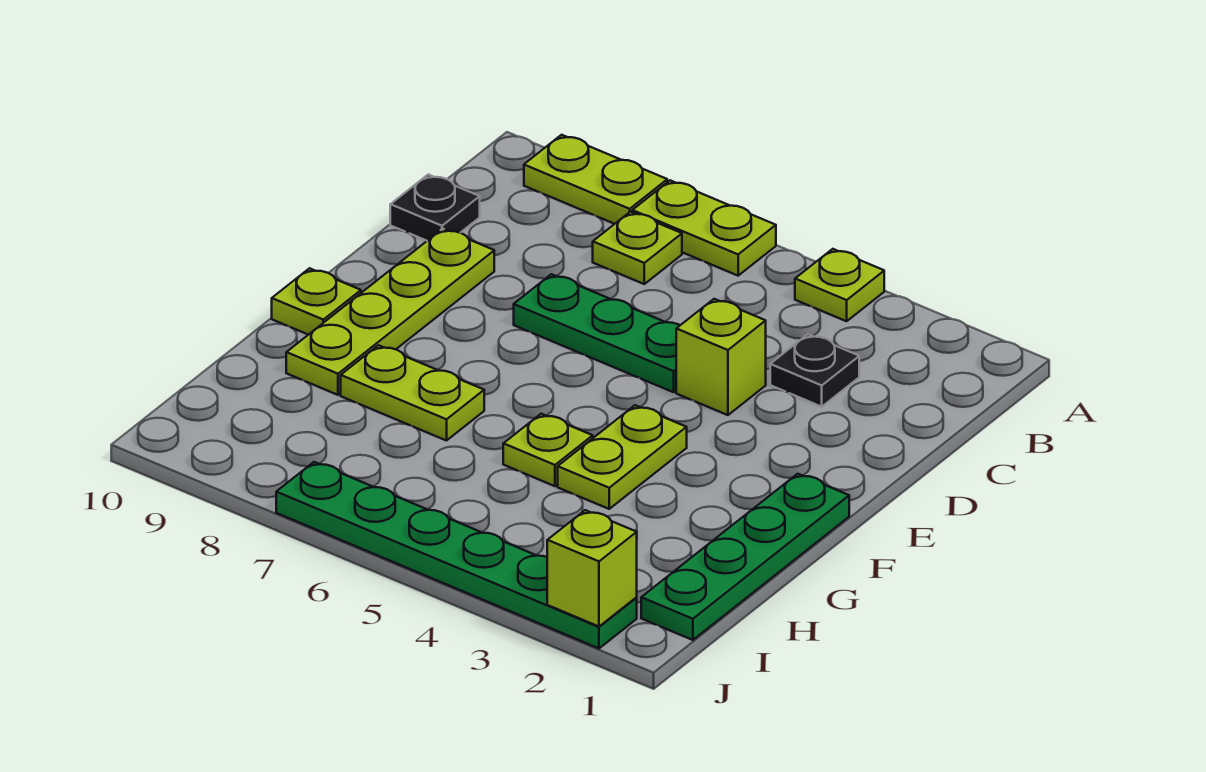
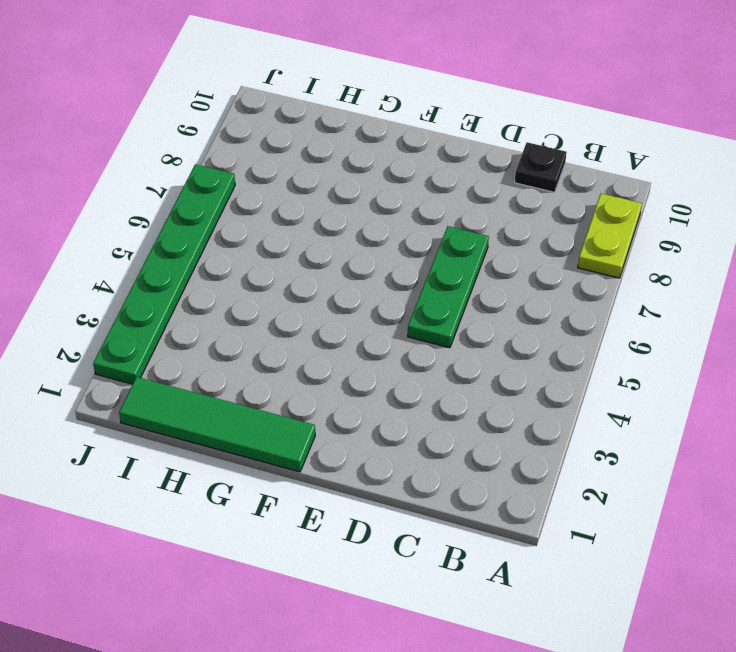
green tile F1:I1 level 1 -> green plate F1:I1 level 1
none -> lime plate A4 level 1
none -> lime plate A6:A7 level 1
none -> lime plate B7 level 1

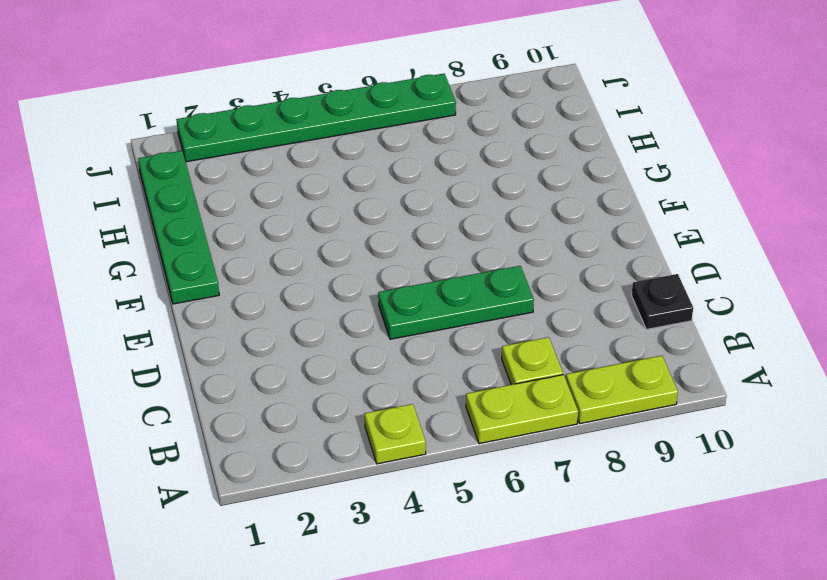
none -> black plate C3 level 1
none -> lime brick D4 level 1
none -> lime plate D9:G9 level 1

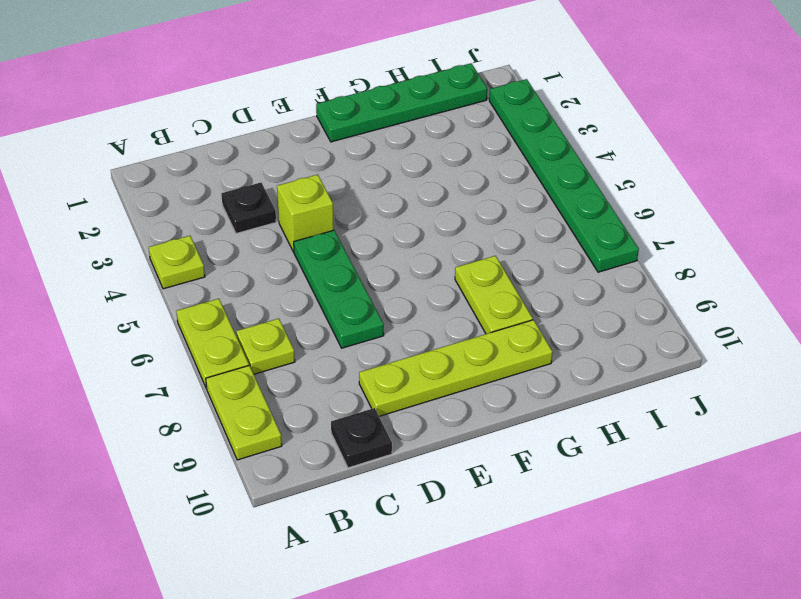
none -> lime plate F4:G4 level 1
none -> lime plate F10 level 1
none -> lime plate G5 level 1

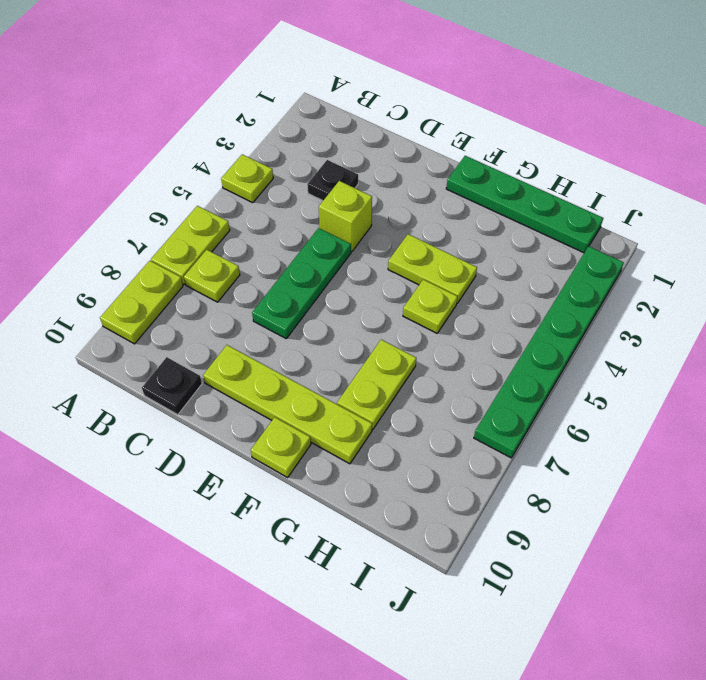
none -> lime brick J2 level 2

